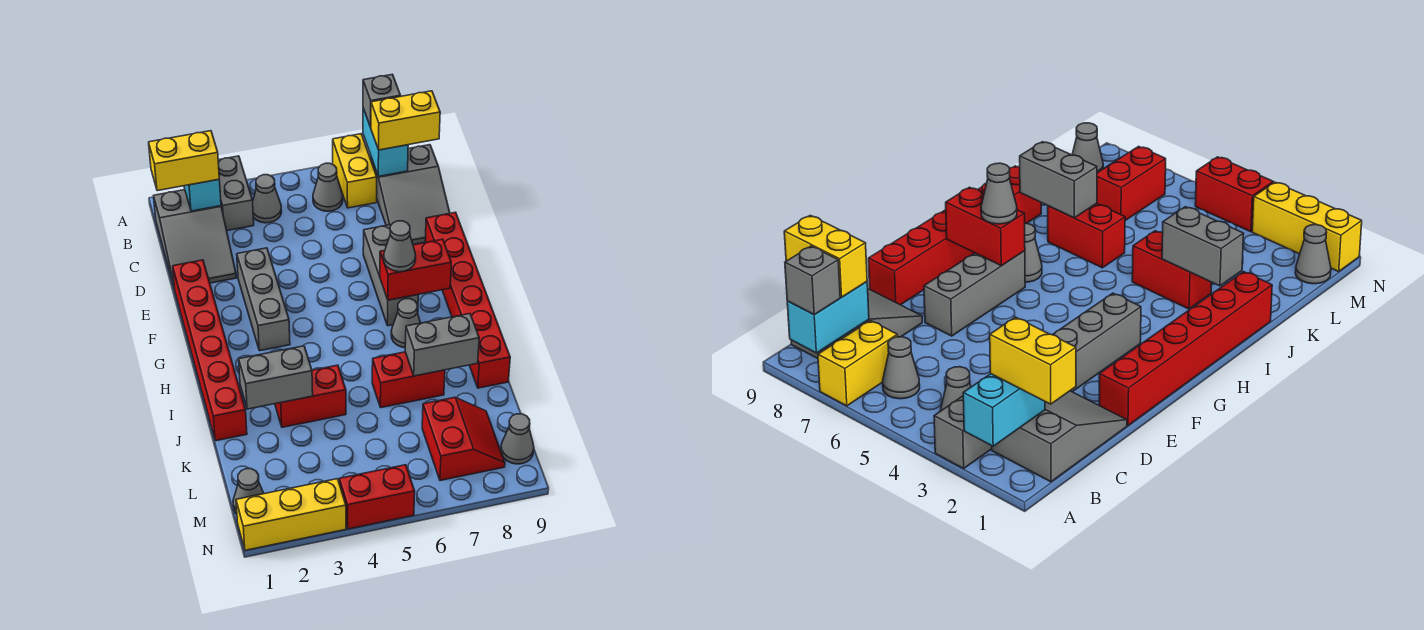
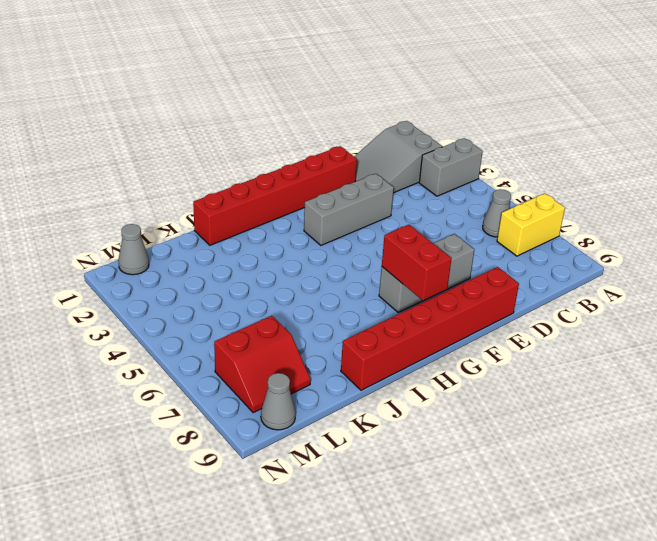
none -> grey cone B4 level 1
none -> grey slope B8:D9 level 1 top B
none -> grey cone H7 level 1

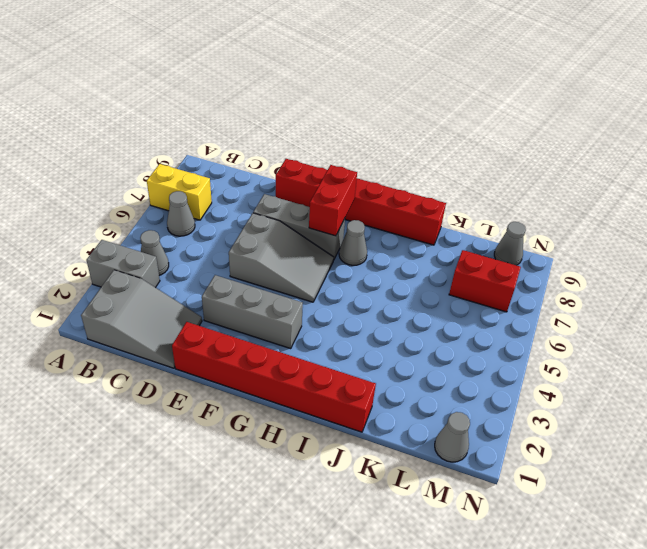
grey slope E5:G6 level 1 top E -> grey slope B8:D9 level 1 top B
none -> red brick J3:J4 level 1
none -> red brick J6:J7 level 1
none -> yellow brick N1:N3 level 1

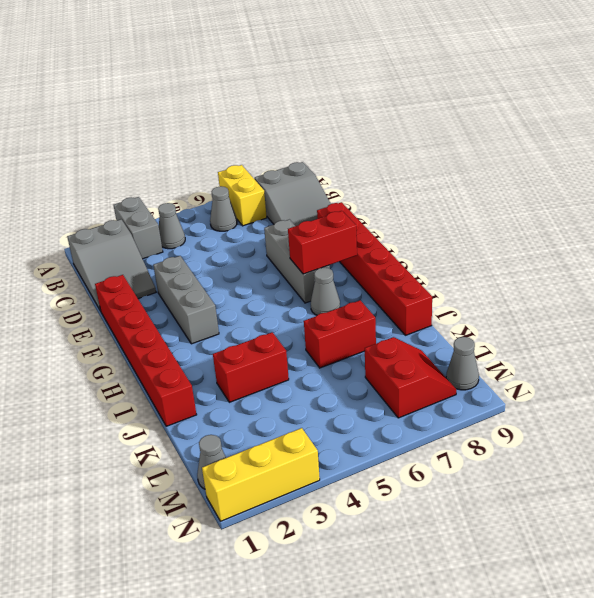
none -> red brick N4:N5 level 1
none -> cyan brick A2:B2 level 2
none -> cyan brick A8:B8 level 2

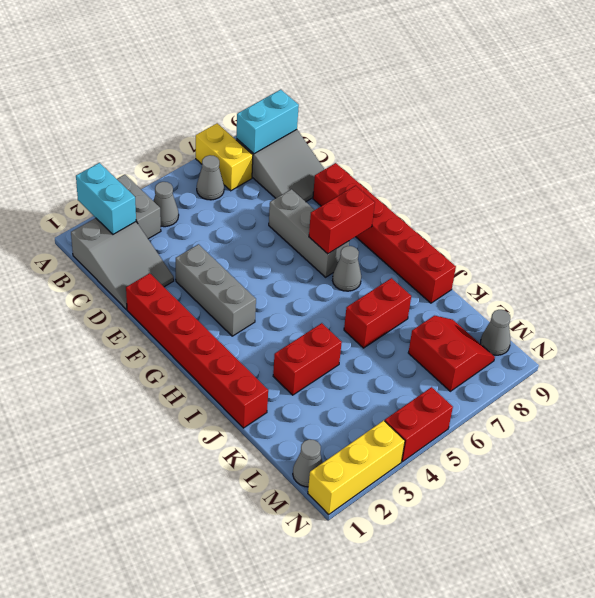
cyan brick B8:B9 level 2 -> cyan brick A8:B8 level 2
none -> grey brick J2:J3 level 2
none -> grey brick J7:J8 level 2
none -> grey brick A8 level 3

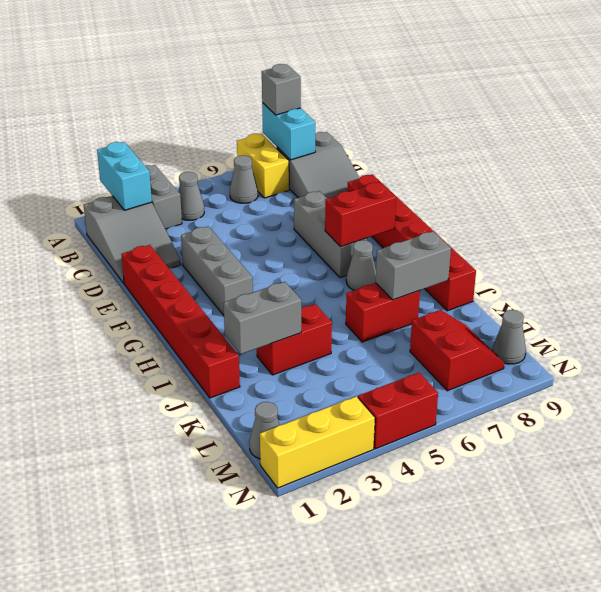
none -> yellow brick B1:B2 level 3
none -> yellow brick B8:B9 level 3
none -> grey cone G7 level 3

